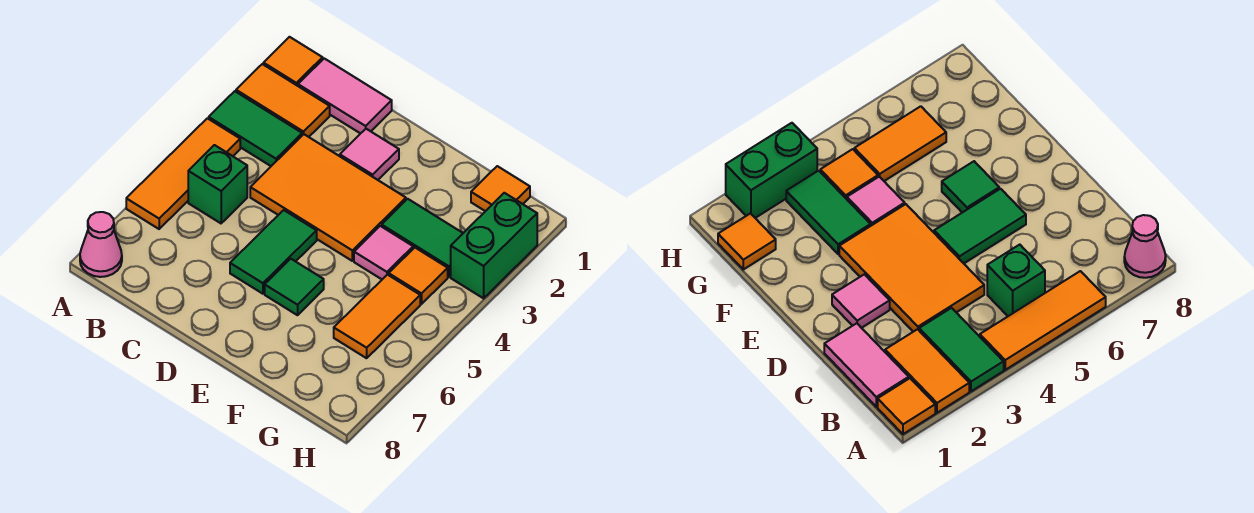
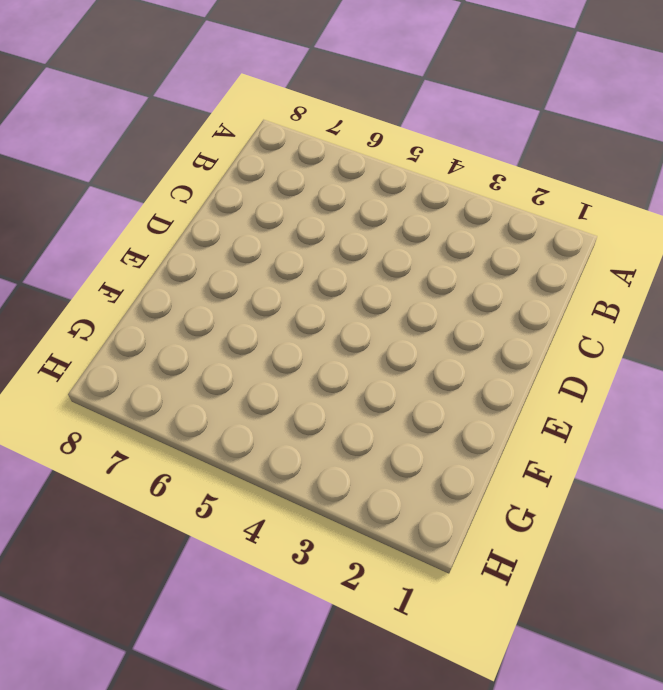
none -> orange tile A1 level 1
none -> orange tile A2:B2 level 1
none -> green tile A3:B3 level 1

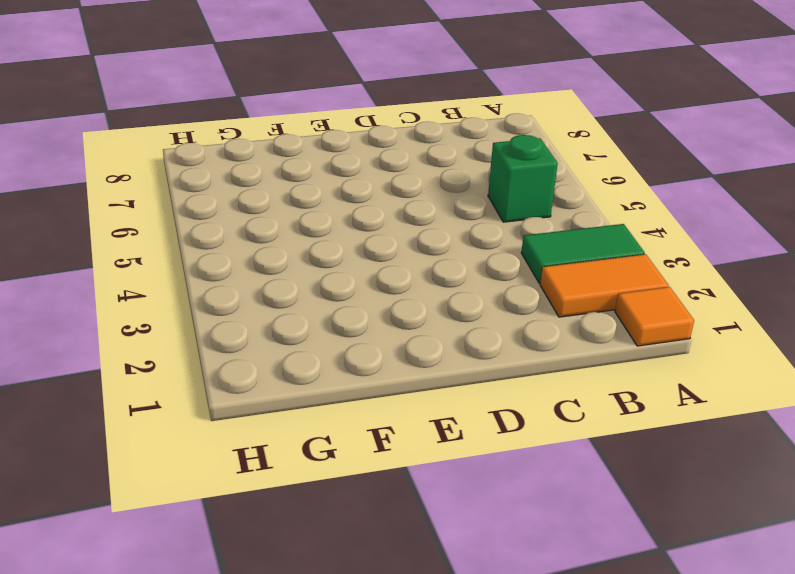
none -> orange tile A4:A6 level 1
none -> pink cone A8 level 1
none -> pink tile B1:C1 level 1

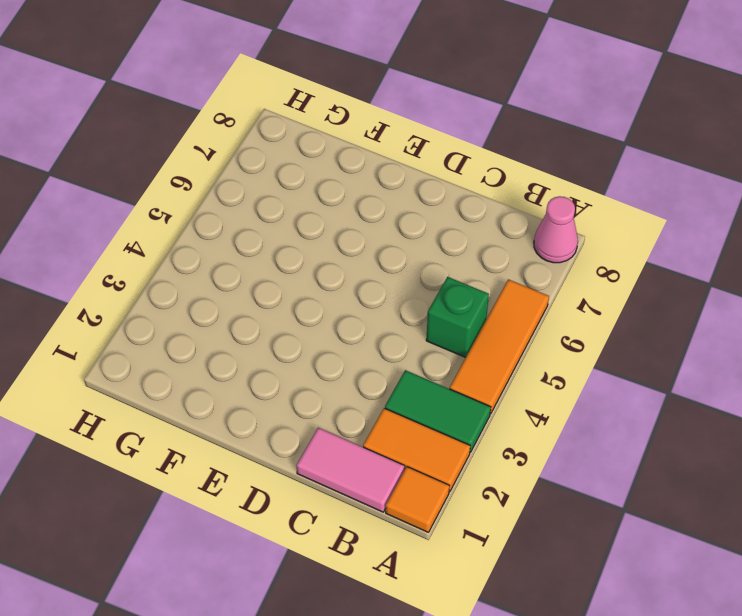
none -> orange tile C3:E4 level 1
none -> pink tile D2 level 1
none -> green tile D5:D6 level 1

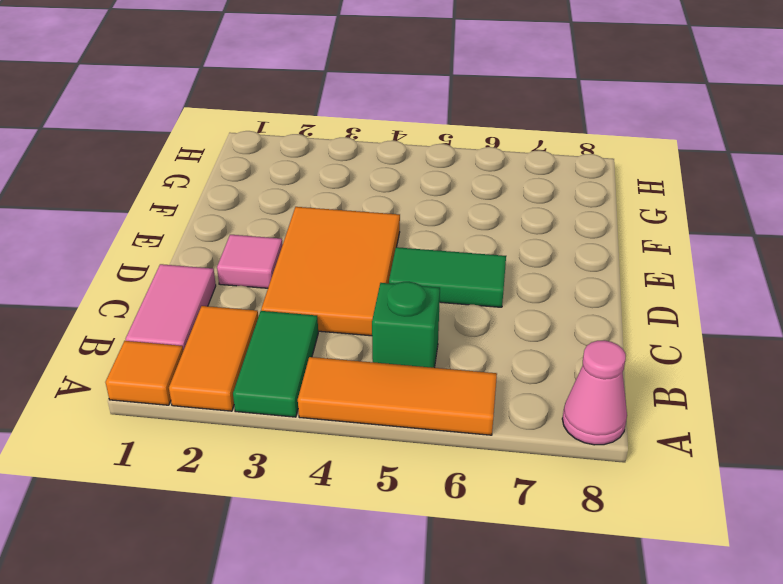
none -> green tile E6 level 1
none -> green tile F3:G3 level 1
none -> pink tile F4 level 1

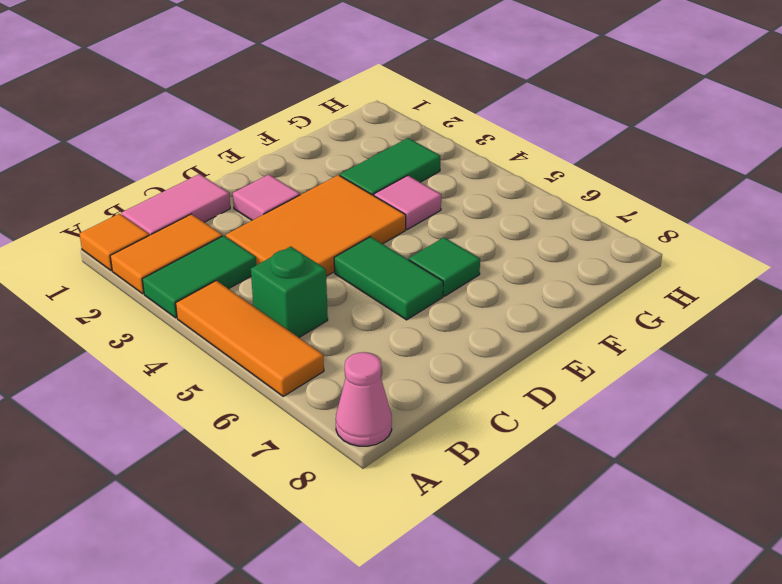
none -> orange tile G1 level 1
none -> orange tile G4 level 1
none -> orange tile G5:G6 level 1

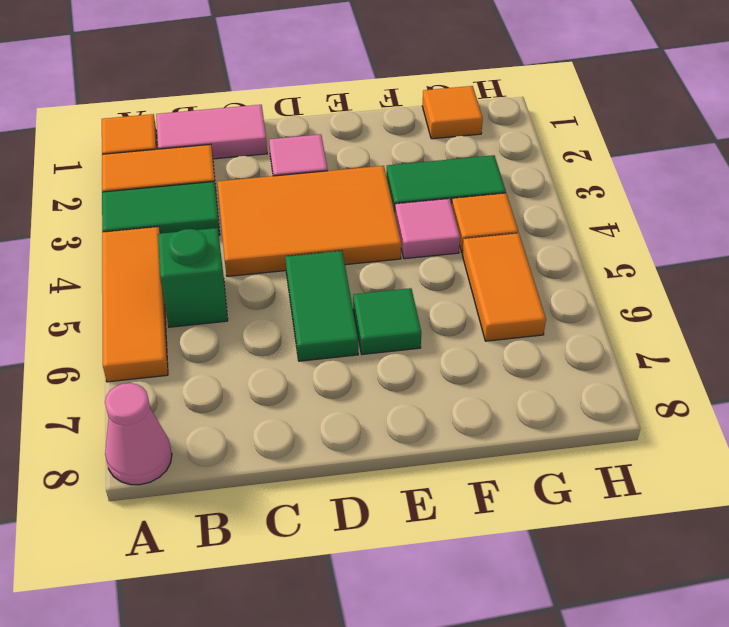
none -> green brick H2:H3 level 1

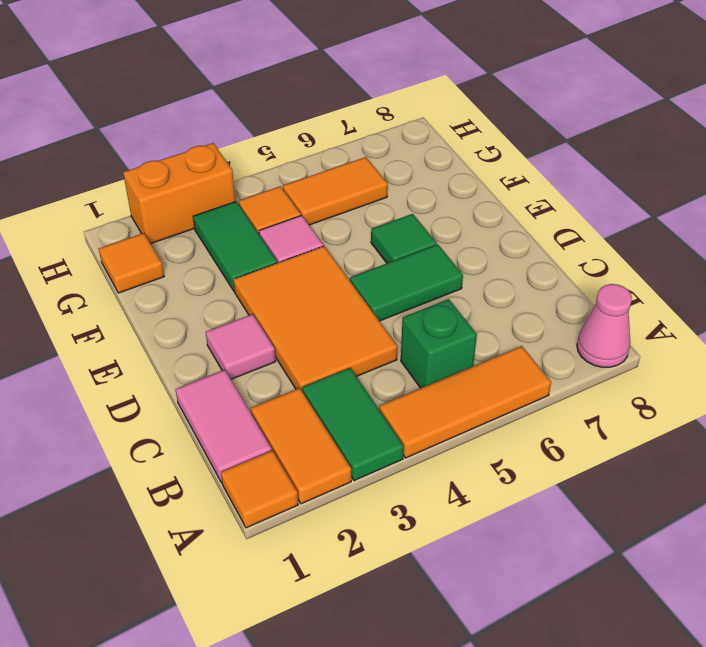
orange brick H2:H3 level 1 -> green brick H2:H3 level 1

